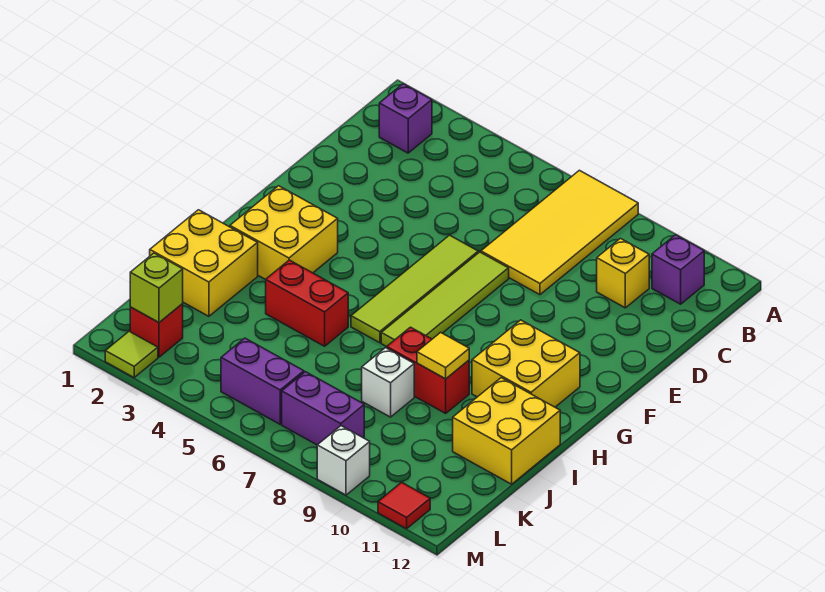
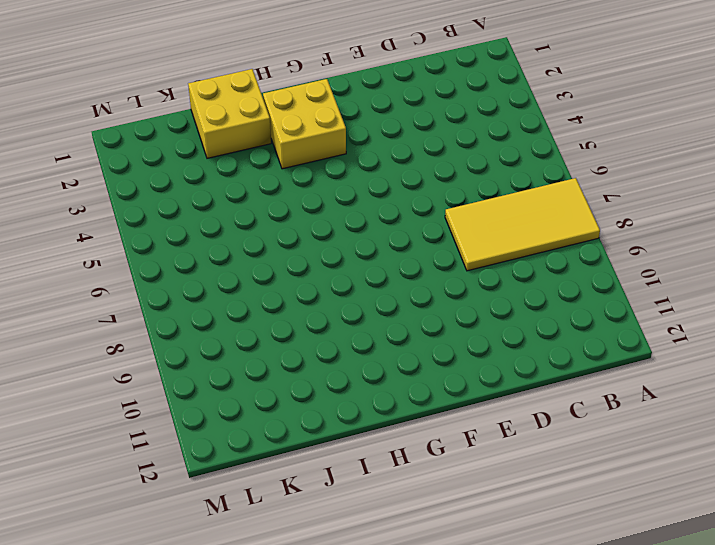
none -> purple brick B2 level 1
none -> purple brick B11 level 1
none -> yellow brick C10 level 1

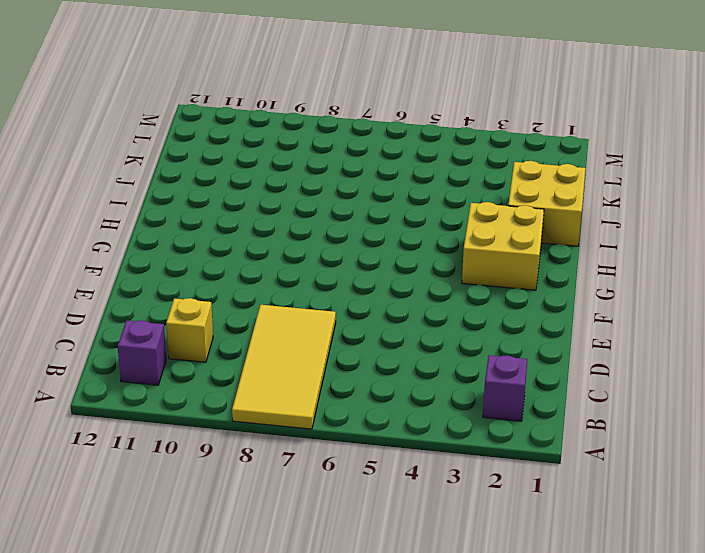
none -> lime tile E6:H6 level 1
none -> lime tile E7:H7 level 1
none -> yellow brick G10:H11 level 1

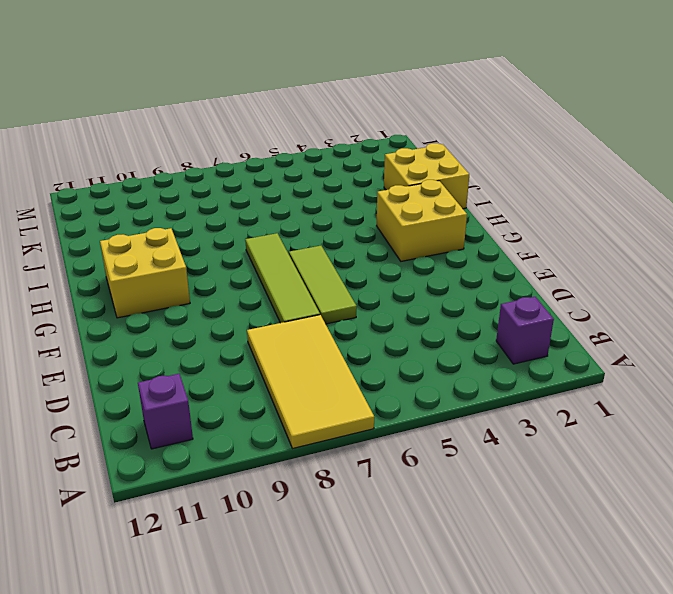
lime tile E6:G6 level 1 -> lime tile E6:H6 level 1
none -> yellow brick C10 level 1
none -> red brick I4:I5 level 1
none -> red brick I8:I9 level 1

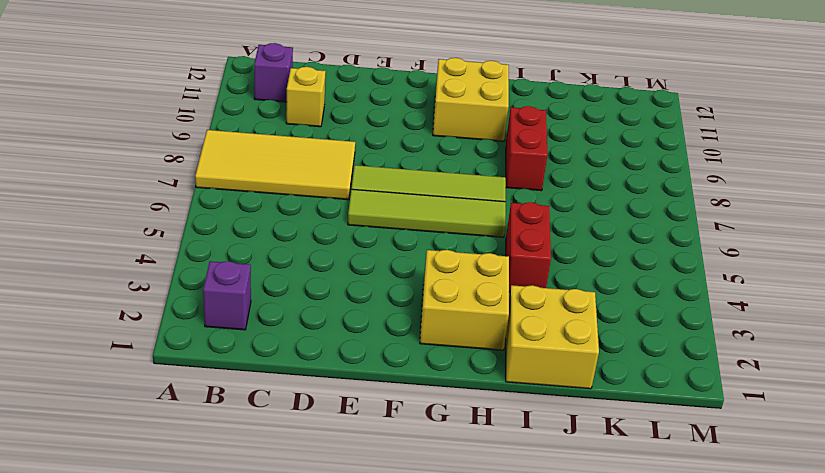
none -> yellow brick I11:J12 level 1
none -> white brick J8 level 1
none -> red brick L2 level 1

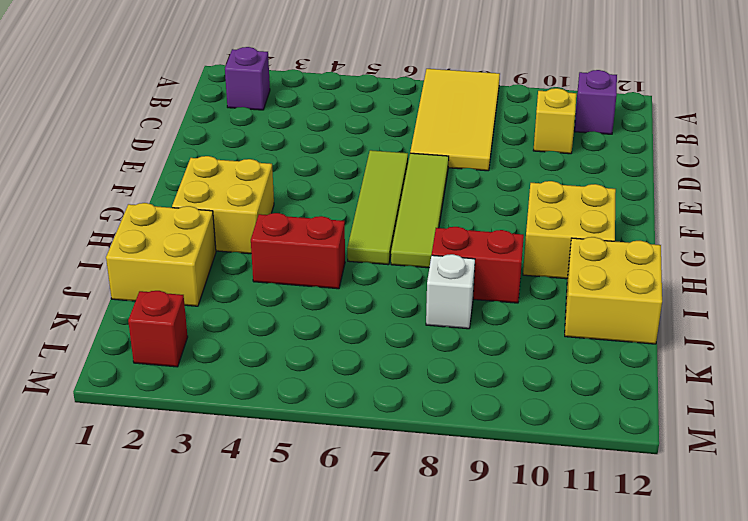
none -> purple brick L5:L6 level 1
none -> purple brick L7:L8 level 1
none -> lime tile M2 level 1

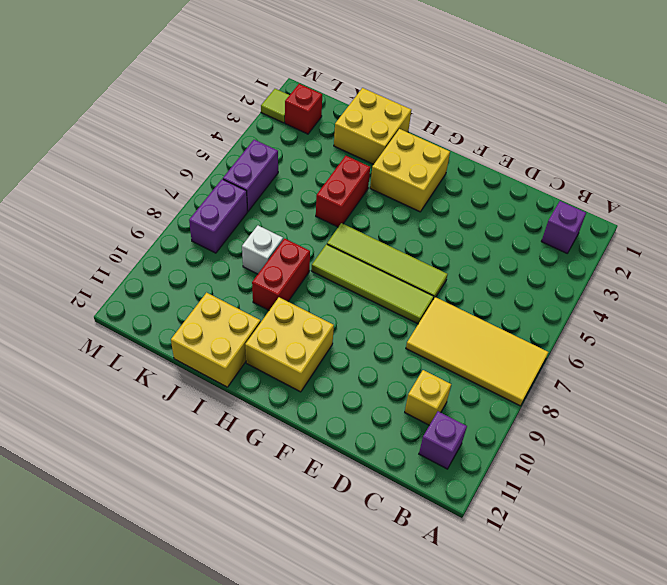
none -> white brick M9 level 1
none -> red tile M11 level 1
none -> yellow tile I9 level 2

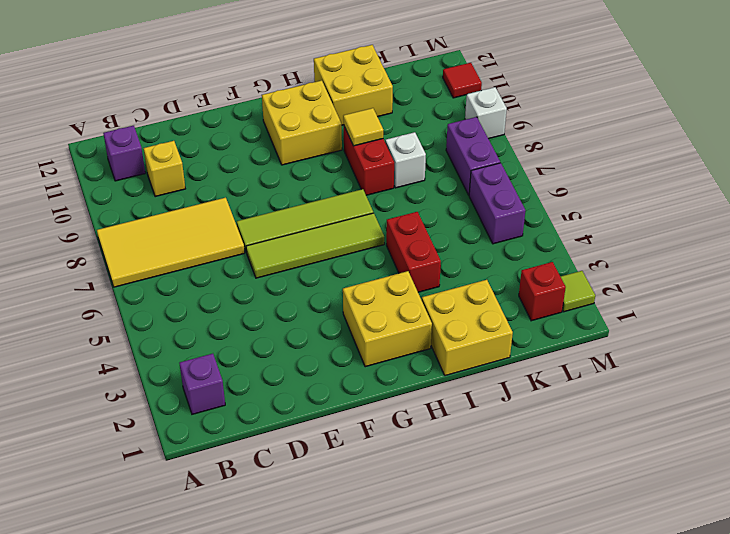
none -> lime brick L2 level 2

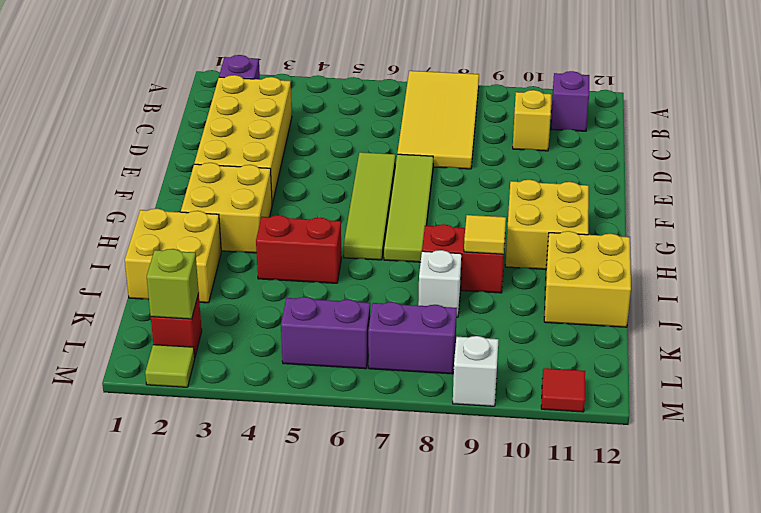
yellow brick C2:F3 level 1 -> none

